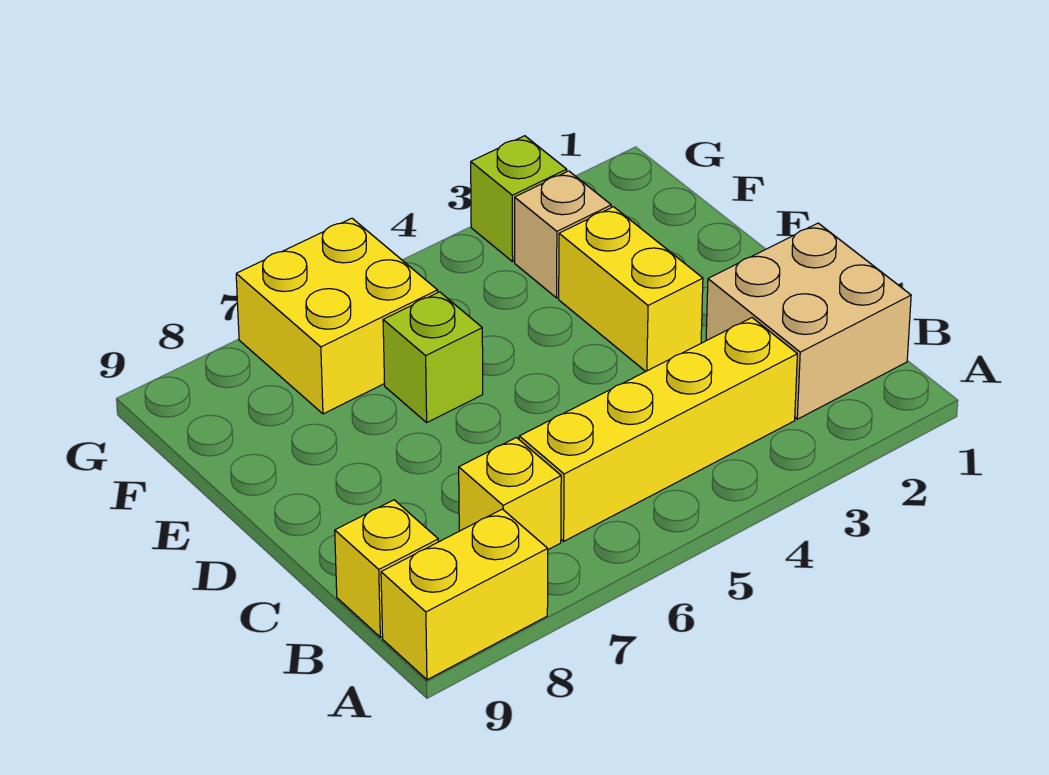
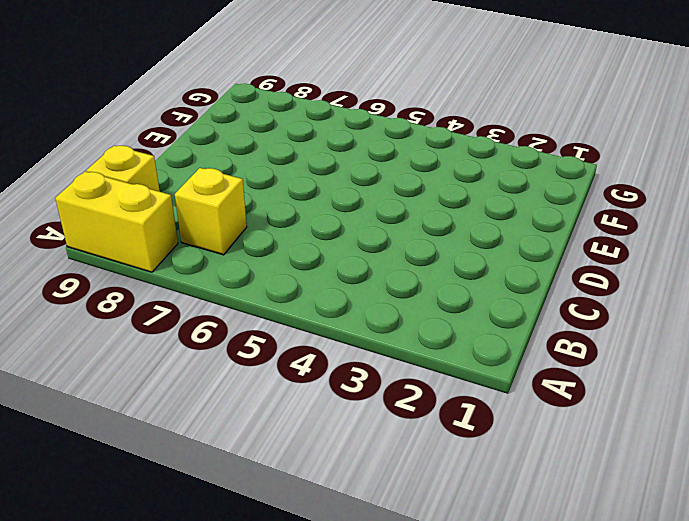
none -> tan brick B1:C2 level 1
none -> yellow brick B3:B6 level 1

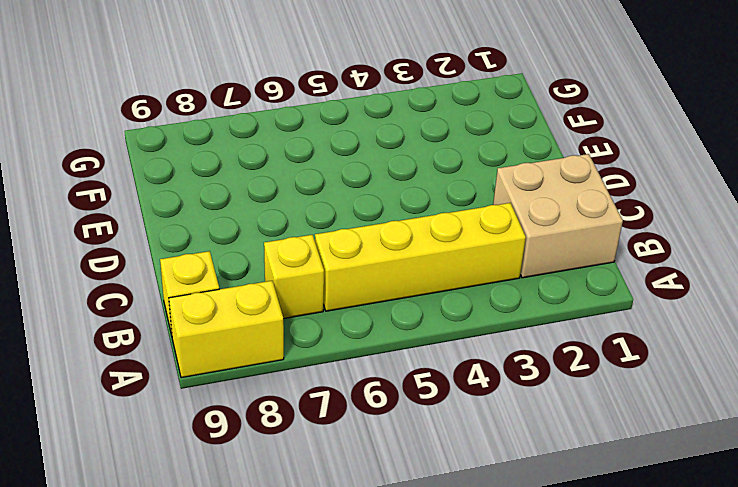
none -> yellow brick D3:E3 level 1
none -> lime brick E6 level 1

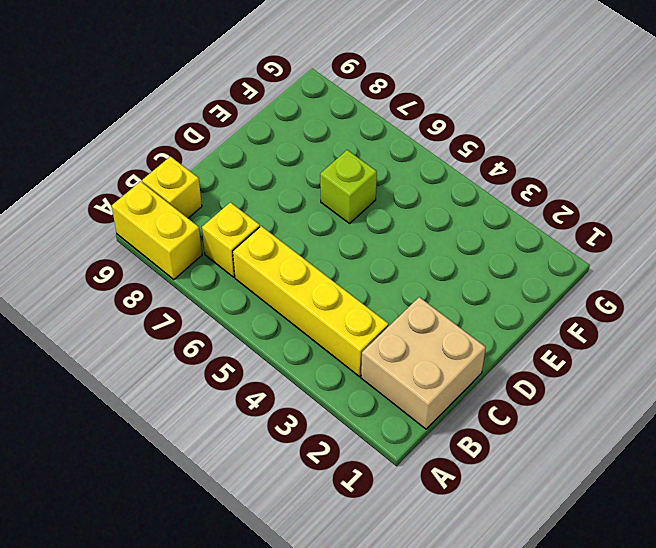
none -> yellow brick D3:E3 level 1
none -> tan brick F3 level 1

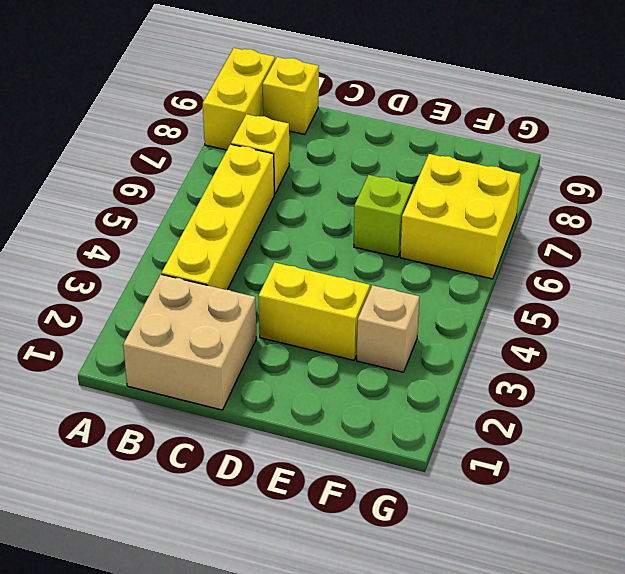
none -> lime brick G3 level 1

